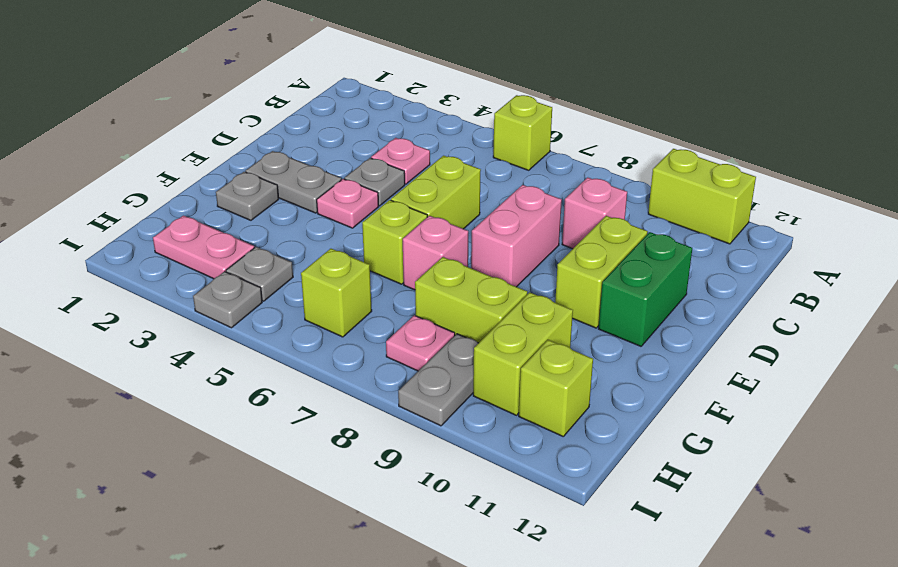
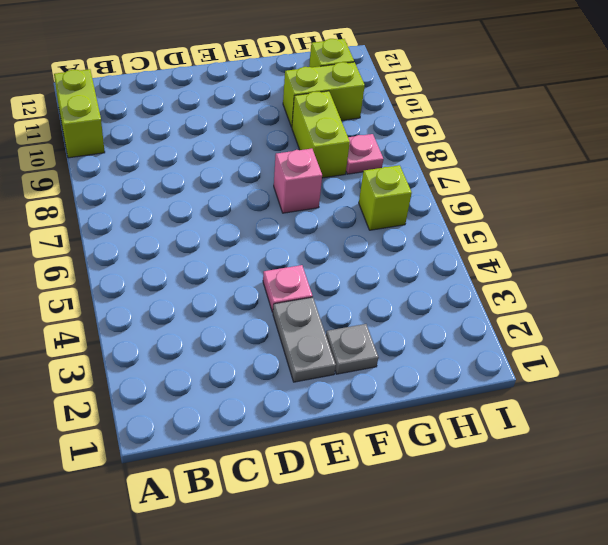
none -> lime brick A6 level 1
none -> pink plate C4 level 1
none -> pink brick C9 level 1

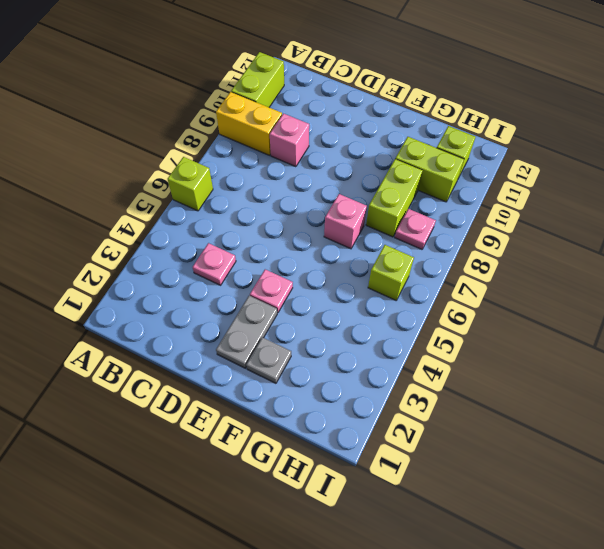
yellow brick A9:B9 level 1 -> none
none -> grey plate D4 level 1
none -> lime brick D6:E6 level 1
none -> pink brick D8:E8 level 1

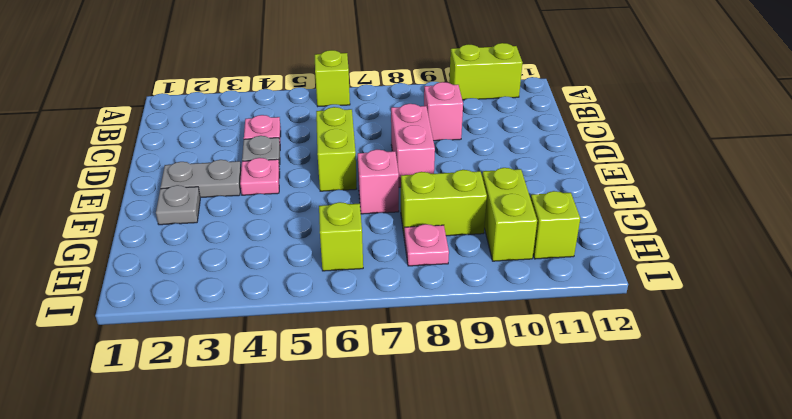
none -> lime brick D10:E10 level 1
none -> green brick D11:E11 level 1
none -> lime brick F6 level 1

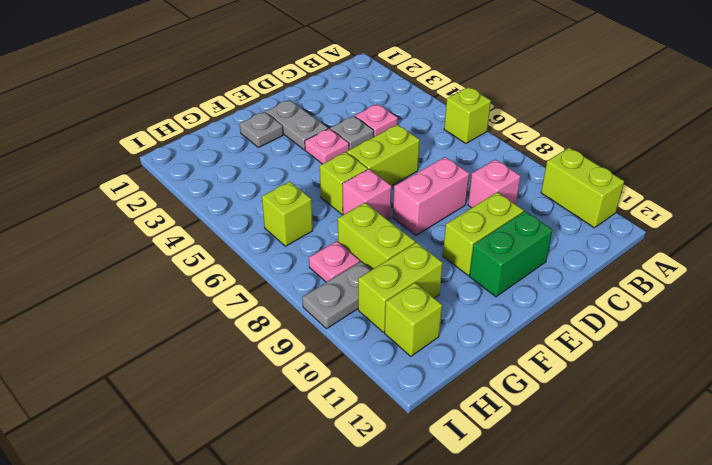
none -> pink plate H2:H3 level 1
none -> grey plate H4 level 1
none -> grey plate I4 level 1

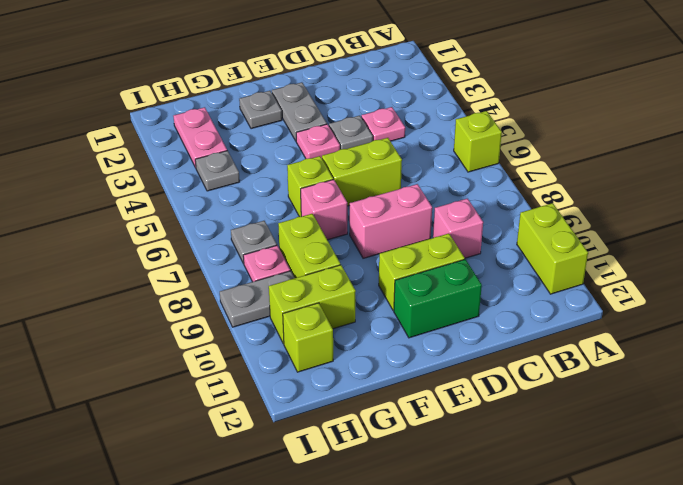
grey plate H7 level 1 -> grey plate I4 level 1
none -> lime brick H6 level 1

